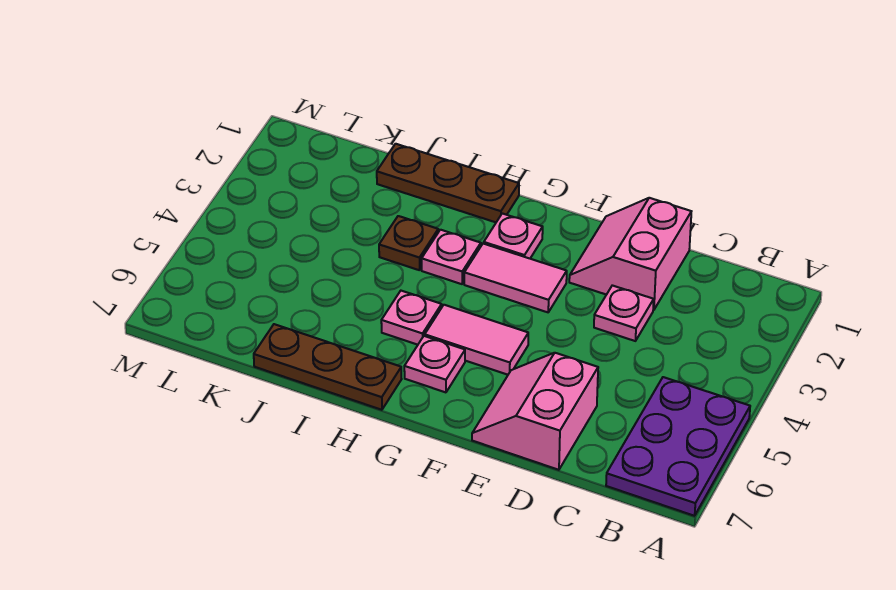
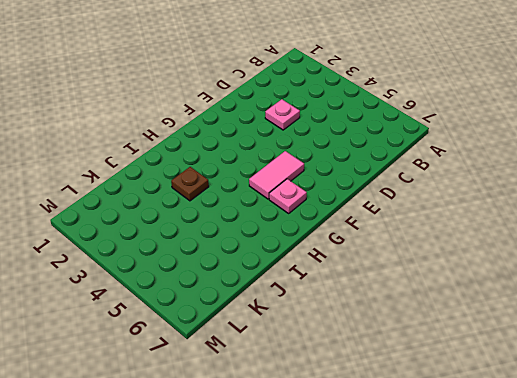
none -> purple plate A5:B7 level 1
none -> pink slope D1:E2 level 1 top D
none -> pink slope D6:E7 level 1 top D

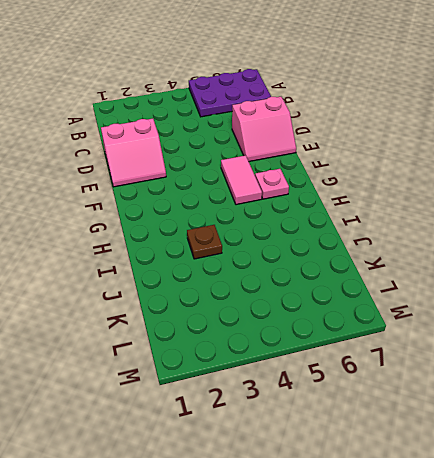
none -> pink plate D3 level 1
none -> pink tile F3:G3 level 1
none -> pink plate G2 level 1

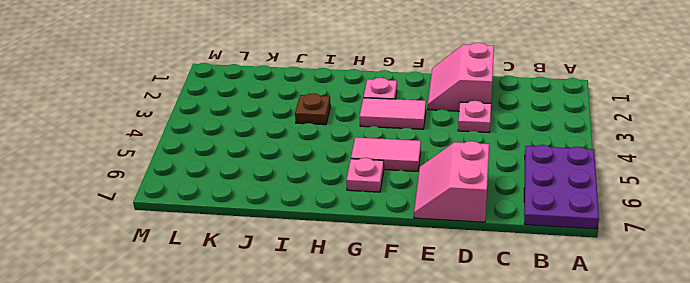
none -> brown plate H1:J1 level 1
none -> pink plate H3 level 1
none -> pink plate H5 level 1

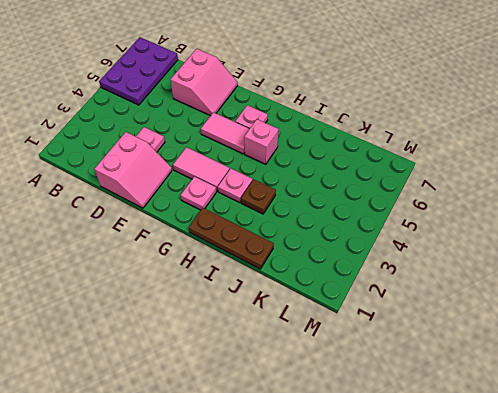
pink brick H5 level 1 -> pink plate H5 level 1
none -> brown plate H7:J7 level 1

